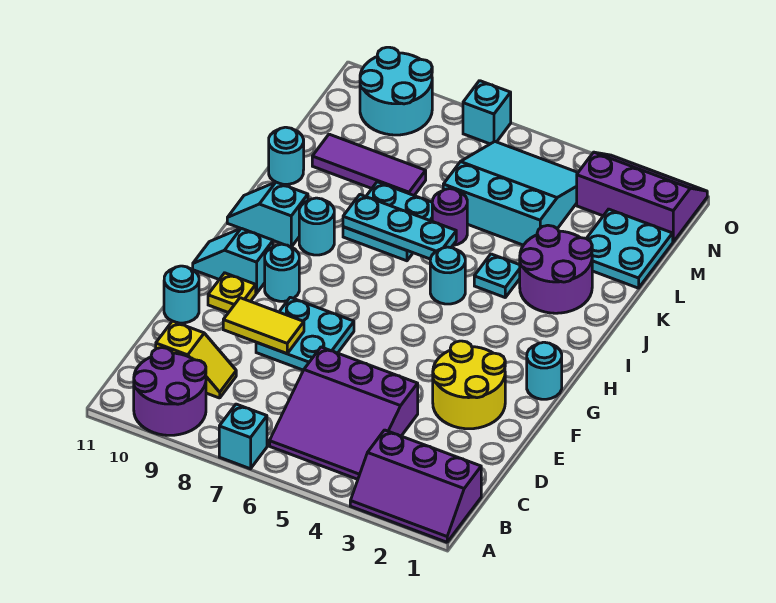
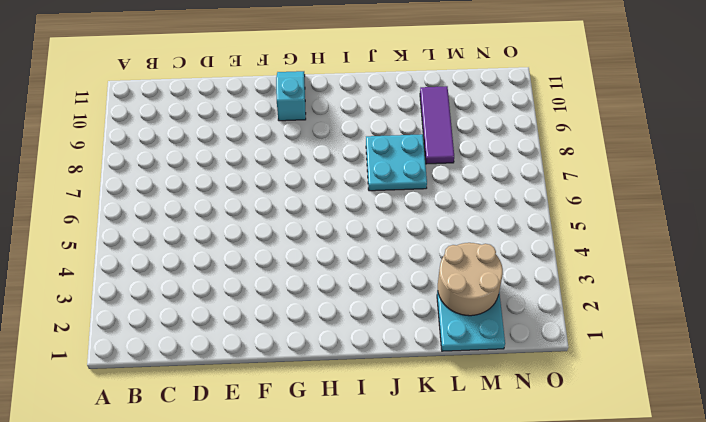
tan round brick L2:M3 level 2 -> none
none -> purple slope A1:B3 level 1 top B
none -> cyan brick A7 level 1
none -> purple round brick A9:B10 level 1

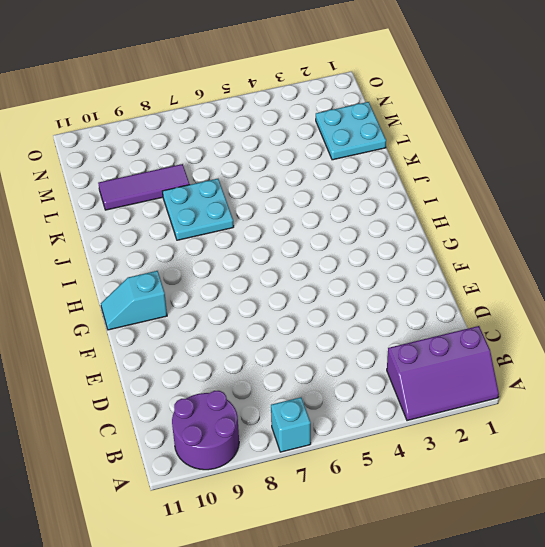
none -> purple slope B4:D6 level 1 top D
none -> yellow slope C9:C10 level 1 top 10
none -> yellow round brick E2:F3 level 1

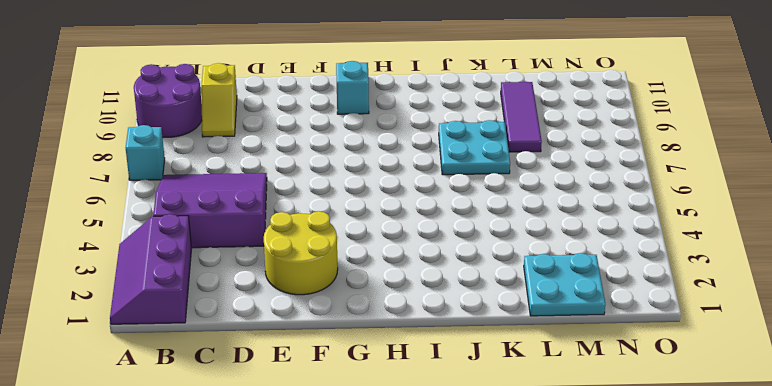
purple slope B4:D6 level 1 top 4 -> purple slope B4:D6 level 1 top D
none -> cyan plate E7:F8 level 1
none -> cyan round brick E11 level 1
none -> yellow plate F10 level 1

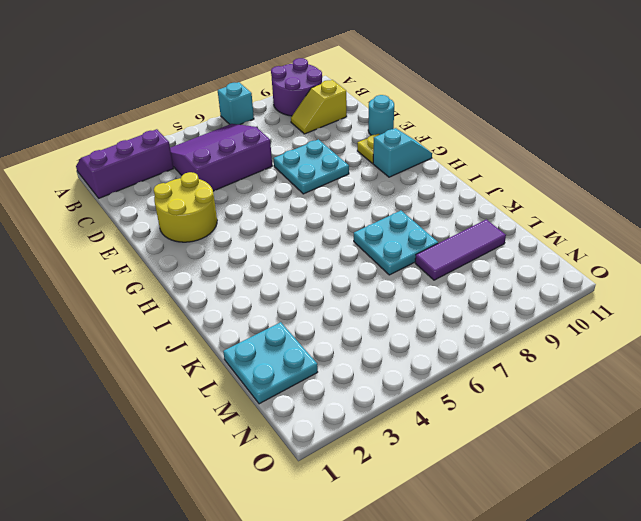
none -> cyan round brick G1 level 1
none -> cyan round brick G9 level 1
none -> cyan round brick I5 level 1

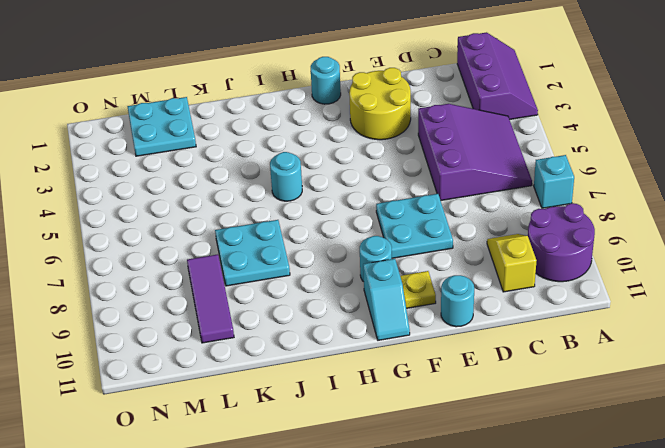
none -> cyan round brick I9 level 1
none -> cyan slope I10:I11 level 1 top 10
none -> purple round brick J2:K3 level 1

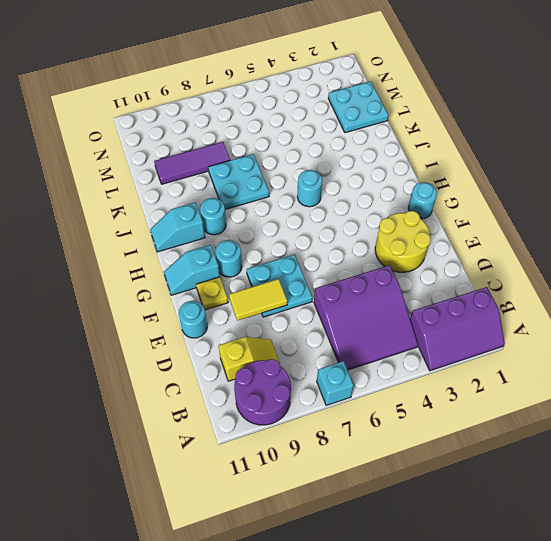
none -> purple round brick J2:K3 level 1
none -> cyan plate J4 level 1
none -> purple round brick K6 level 1

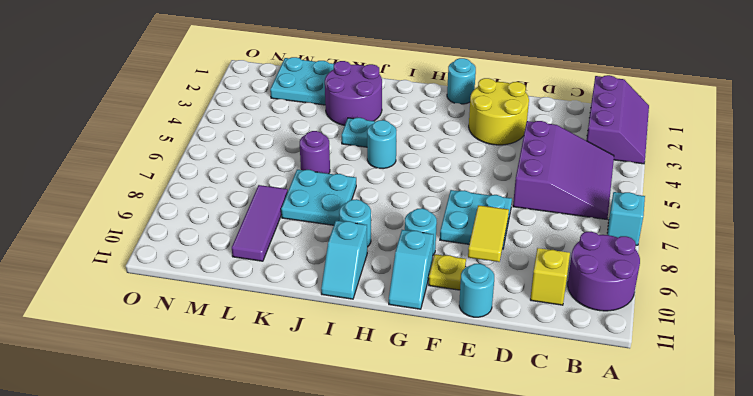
none -> cyan round brick K11 level 1
none -> cyan slope L4:N6 level 1 top L
none -> purple slope N1:O3 level 1 top N

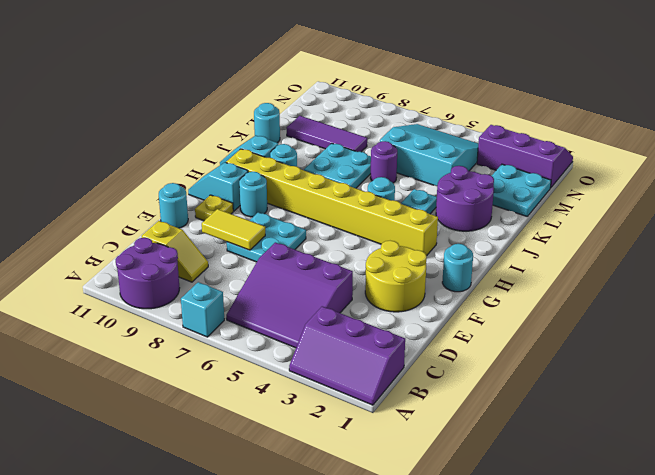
yellow brick H3:H10 level 1 -> none
none -> cyan round brick N9:O10 level 1
none -> cyan brick O7 level 1
none -> cyan plate J6:J8 level 2

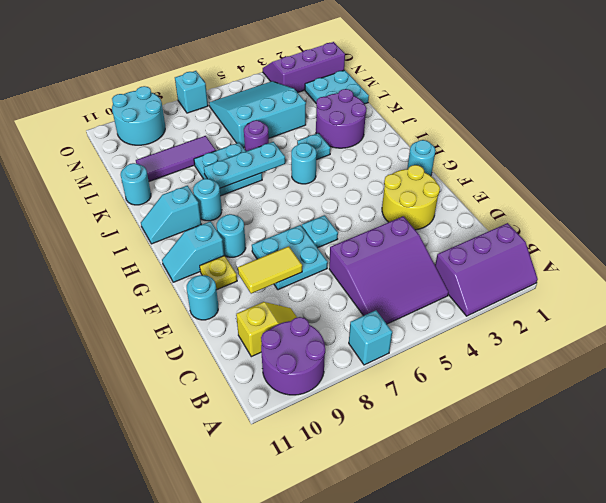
cyan plate F6 level 1 -> none

